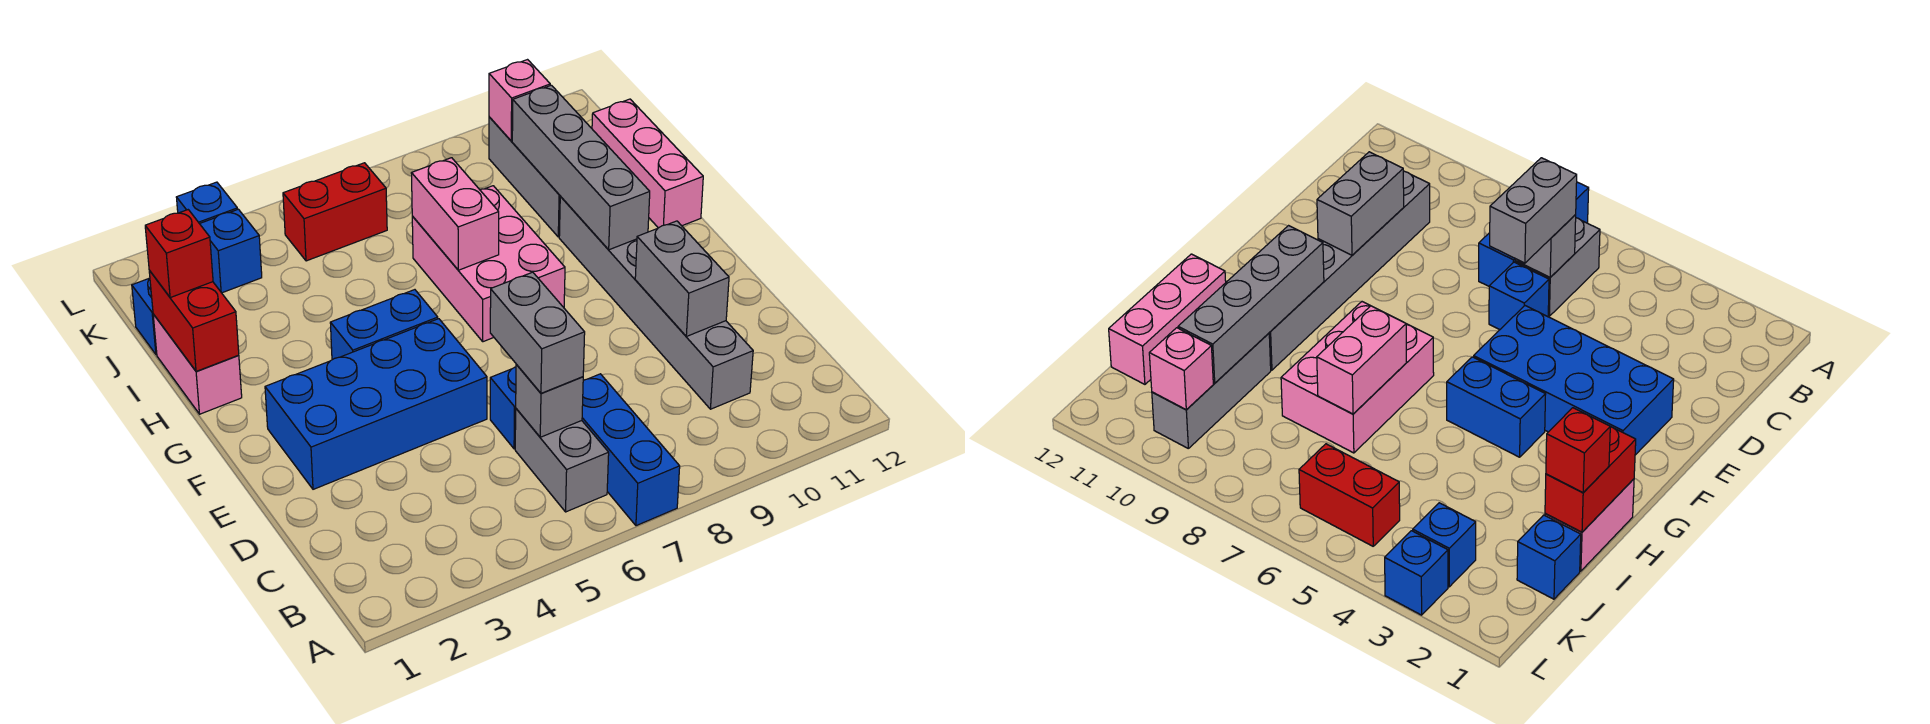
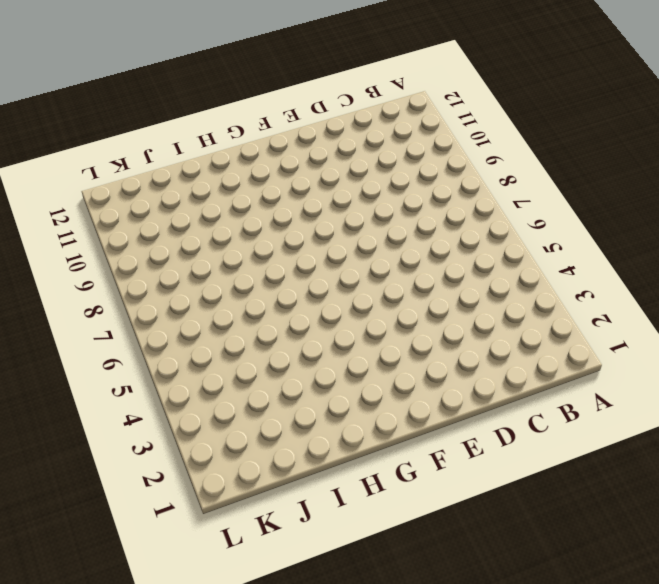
none -> blue brick A7:C7 level 1
none -> grey brick B6:C6 level 1
none -> grey brick C10:H10 level 1

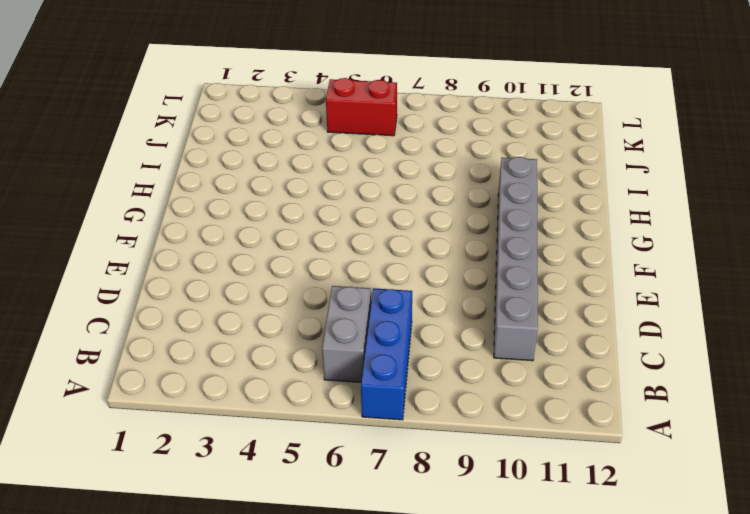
none -> blue brick D6 level 1
none -> blue brick E2:F5 level 1
none -> blue brick G4:G5 level 1

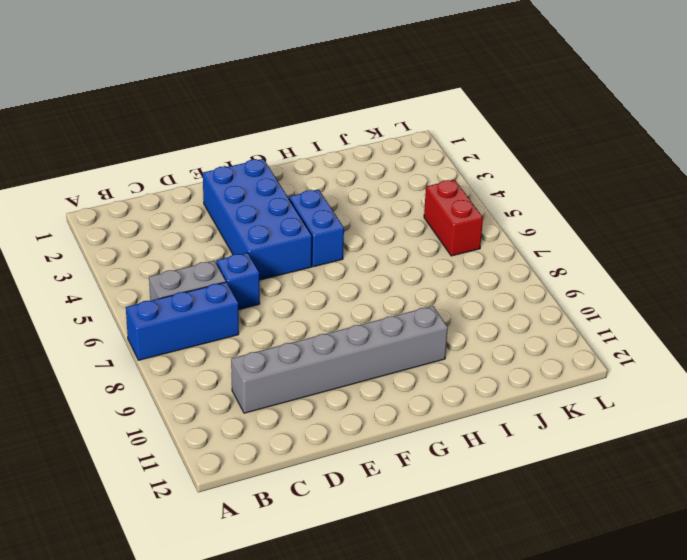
none -> pink brick G7:I8 level 1
none -> pink brick H1:I1 level 1
none -> pink brick H12:J12 level 1

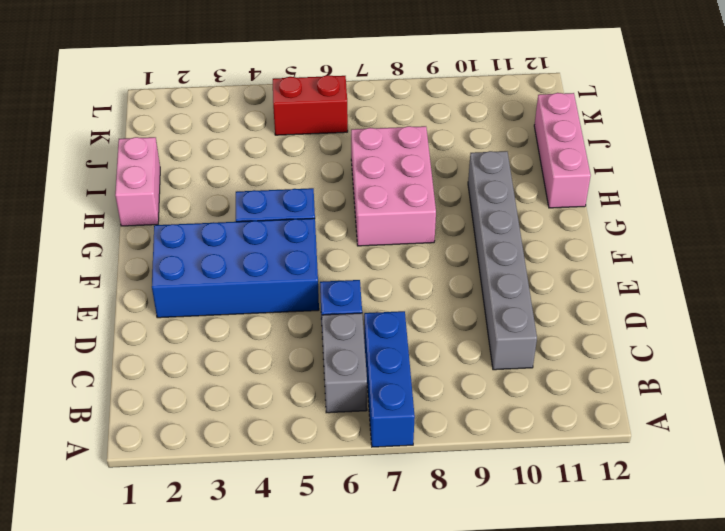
none -> grey brick I10:K10 level 1
none -> blue brick J1 level 1
none -> blue brick K3 level 1

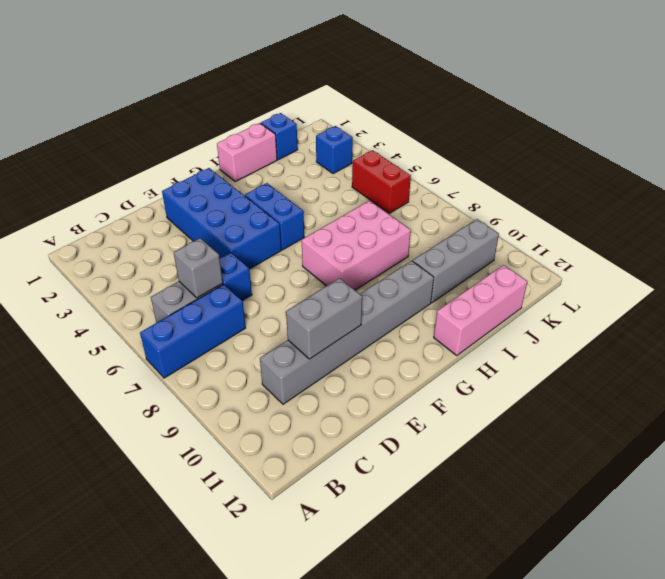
none -> blue brick L3 level 1
none -> grey brick G10:J10 level 2
none -> red brick H1:I1 level 2

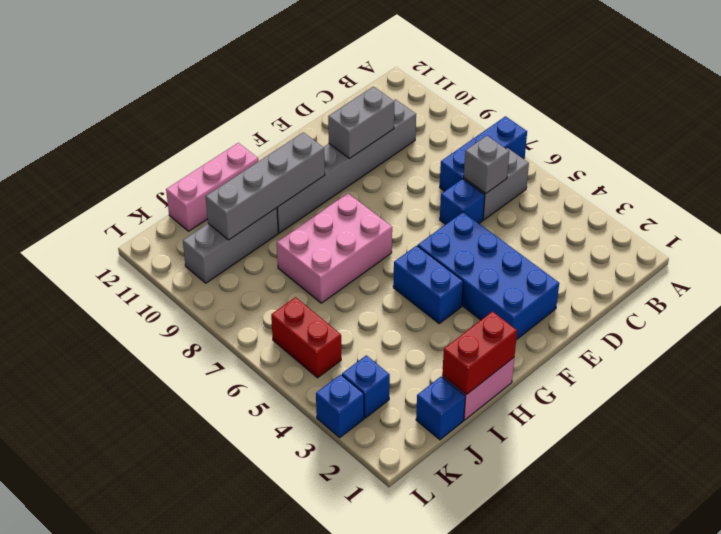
none -> pink brick H7:I7 level 2
none -> pink brick K10 level 2
none -> grey brick C6:D6 level 3

